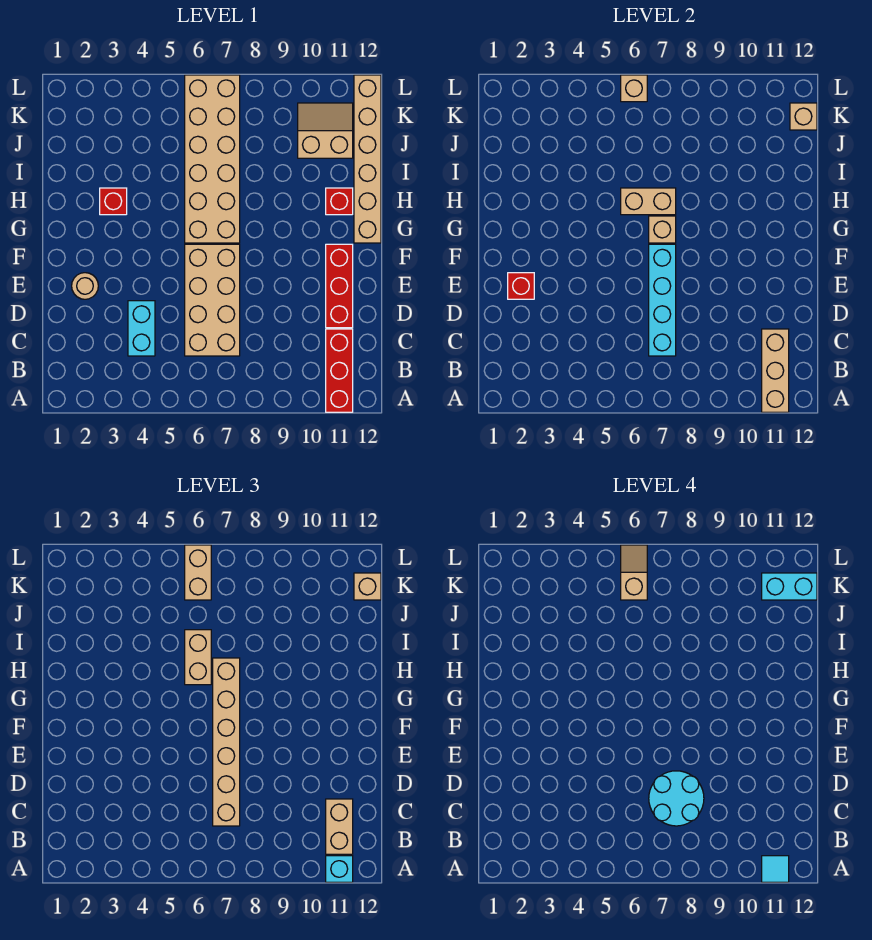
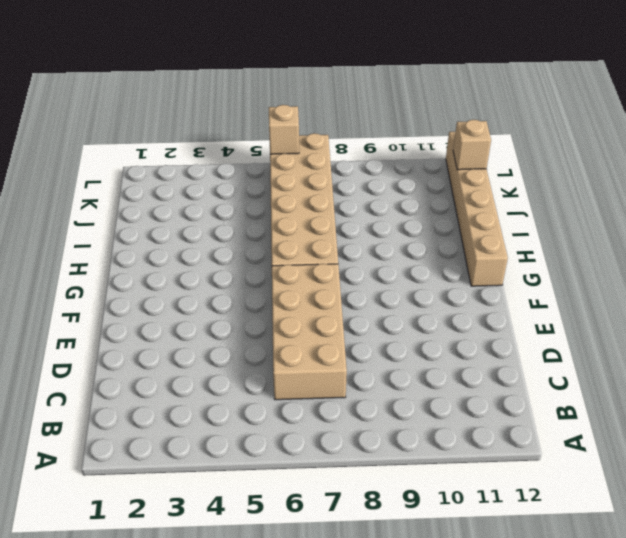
none -> red brick A11:C11 level 1
none -> cyan brick C4:D4 level 1
none -> red brick D11:F11 level 1

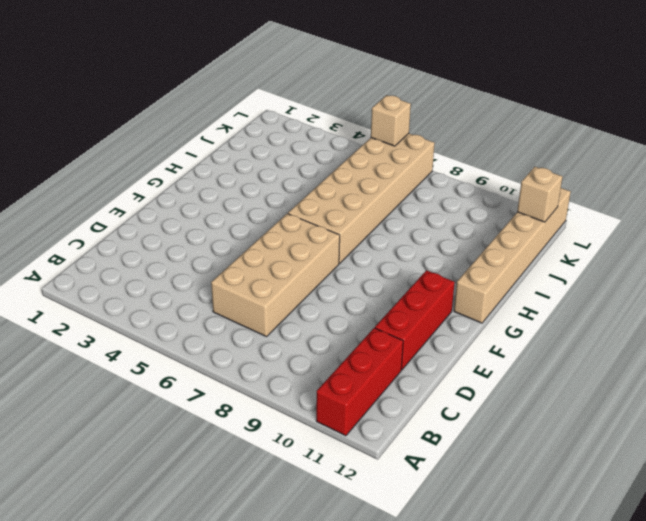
none -> cyan brick C4:D4 level 1
none -> tan round brick E2 level 1
none -> red brick H3 level 1

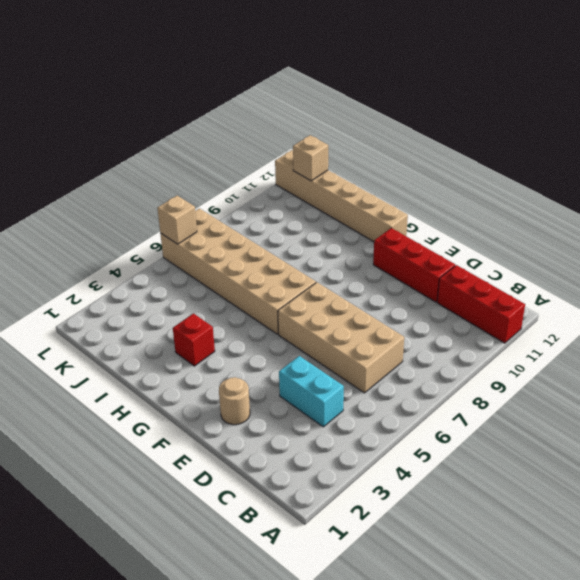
none -> red brick H11 level 1
none -> tan slope J10:K11 level 1 top J
none -> tan brick A11:C11 level 2

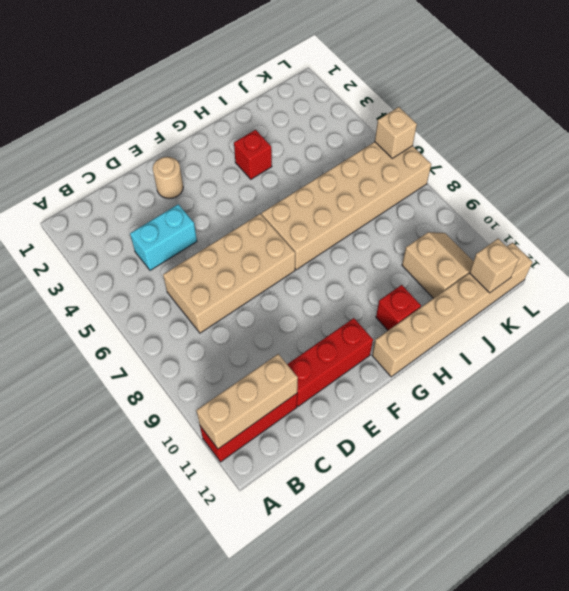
none -> cyan brick C7:F7 level 2
none -> red brick E2 level 2
none -> tan brick G7 level 2

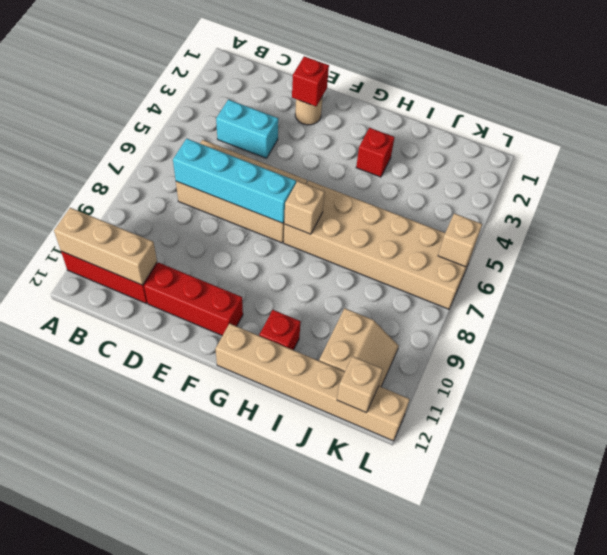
none -> tan brick H6:H7 level 2
none -> cyan brick A11 level 3
none -> tan brick B11:C11 level 3

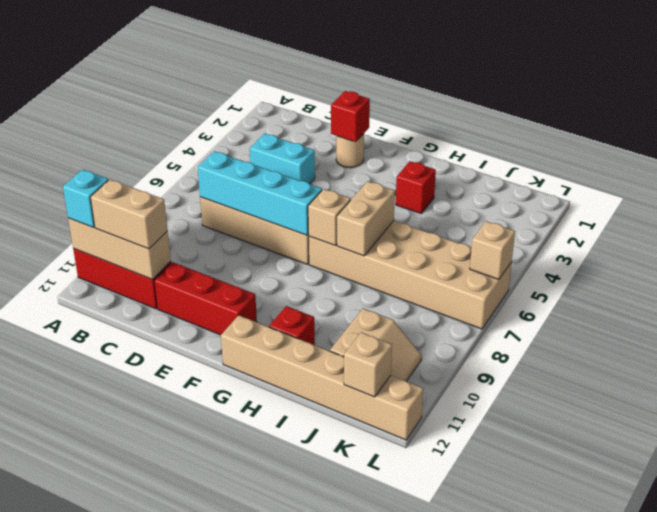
none -> tan brick C7:H7 level 3
none -> tan brick H6:I6 level 3
none -> tan brick K6:L6 level 3

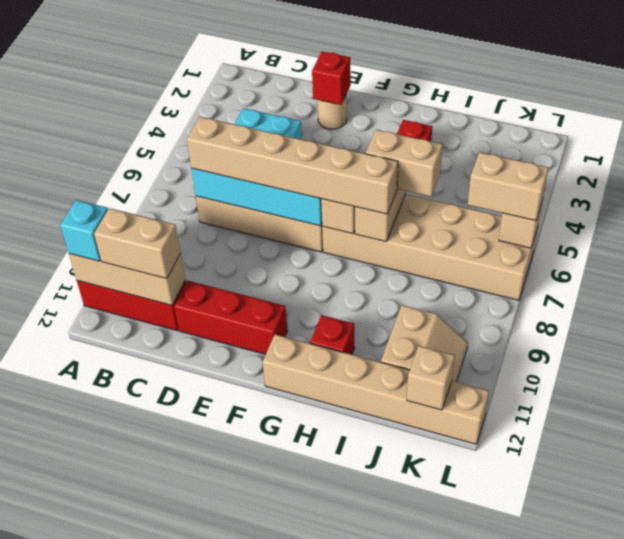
none -> tan brick K12 level 3
none -> cyan tile A11 level 4
none -> cyan round brick C7:D8 level 4

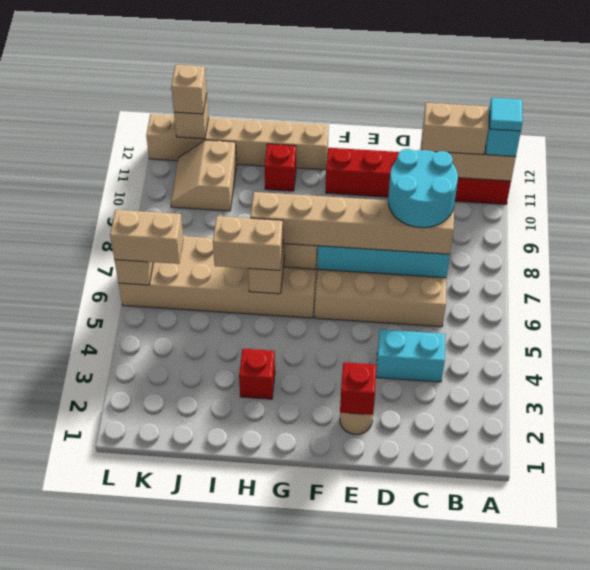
none -> tan slope K6:L6 level 4 top K
none -> cyan brick K11:K12 level 4

